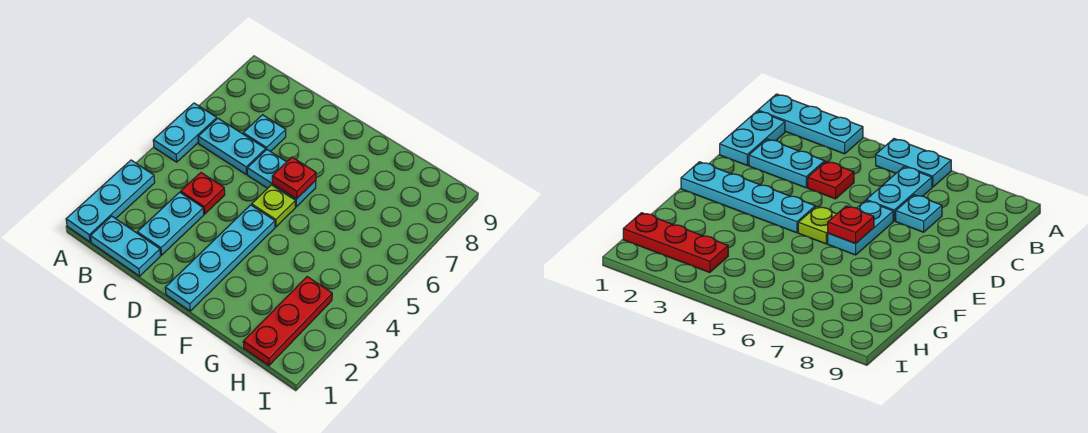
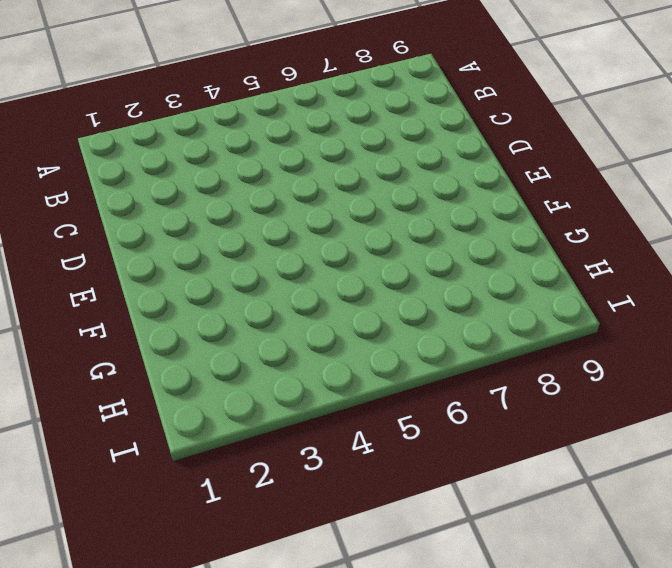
none -> cyan plate A1:A3 level 1
none -> cyan plate A5:A6 level 1
none -> cyan plate B1:C1 level 1

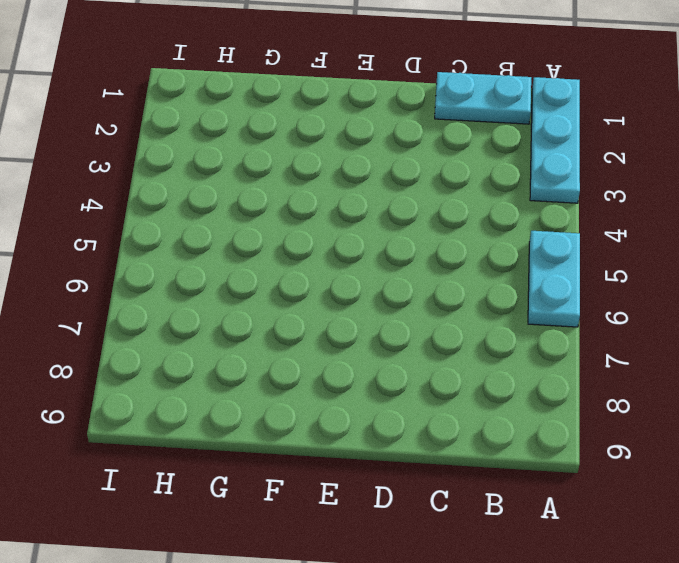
none -> cyan plate B6:C6 level 1
none -> cyan plate C2:C3 level 1
none -> red plate C4 level 1

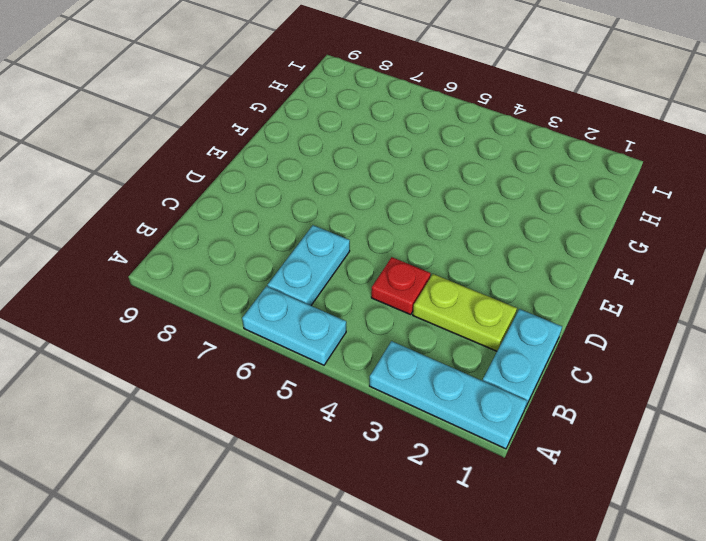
lime plate C2:C3 level 1 -> cyan plate C2:C3 level 1
none -> cyan plate C7 level 1
none -> cyan plate D6:E6 level 1
none -> cyan plate E1:E4 level 1

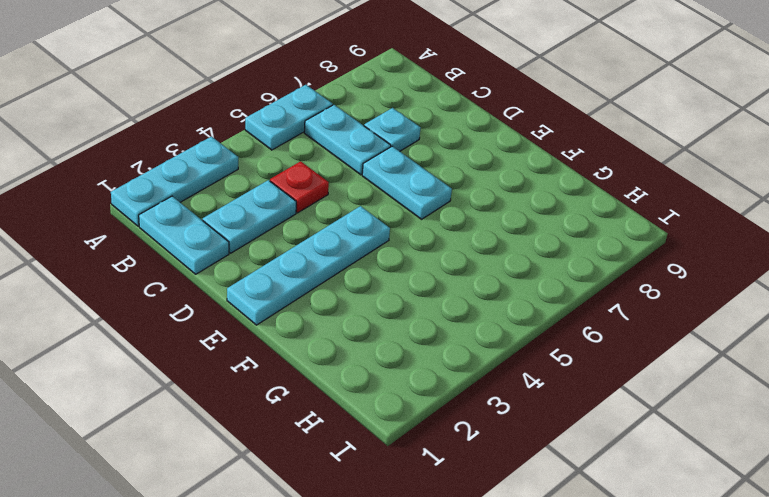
none -> lime plate E5 level 1
none -> red plate H1:H3 level 1
none -> red plate E6 level 2

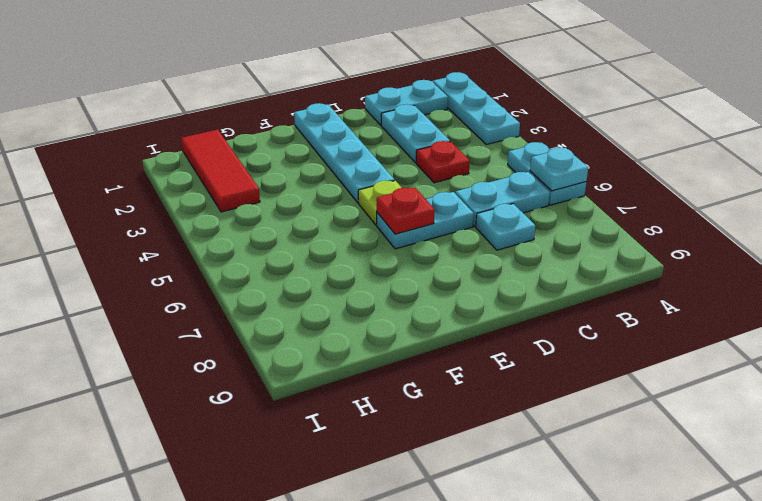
cyan plate A6 level 2 -> none
red tile H1:H3 level 1 -> red plate H1:H3 level 1

